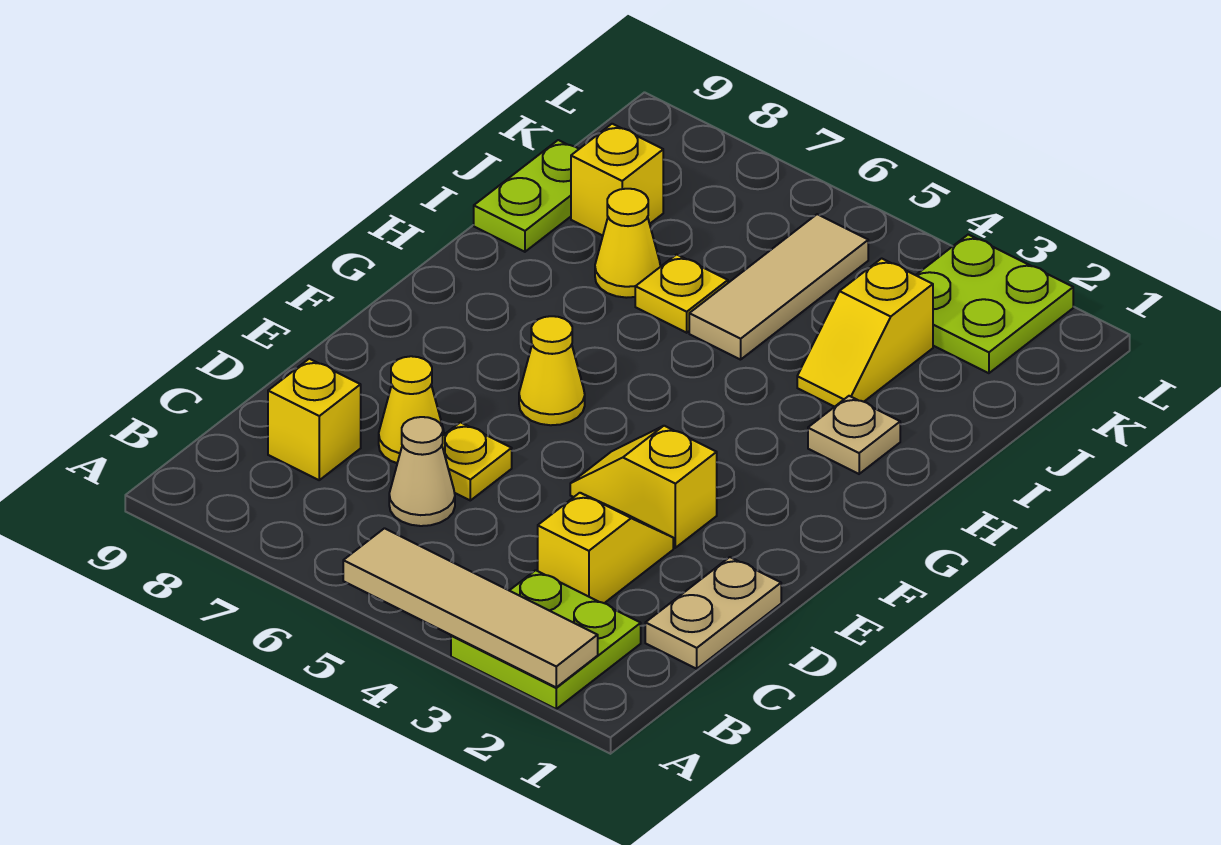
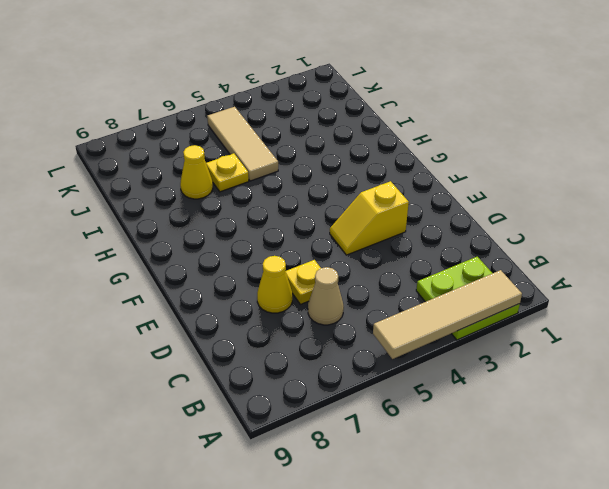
none -> tan plate C1:D1 level 1
none -> yellow slope C3:D3 level 1 top C
none -> yellow brick C8 level 1

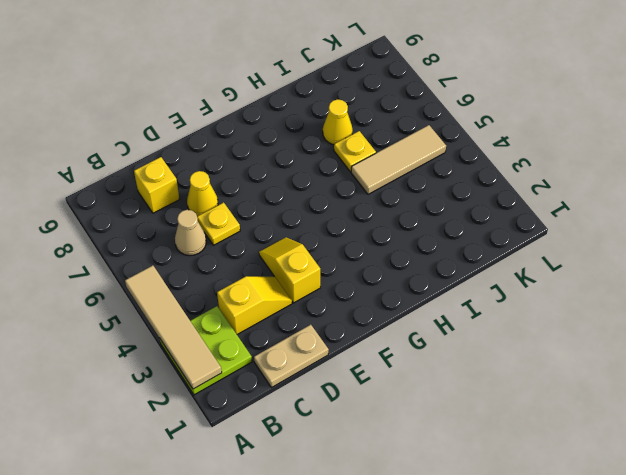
none -> yellow cone F6 level 1
none -> tan plate H2 level 1
none -> yellow slope I3:J3 level 1 top J

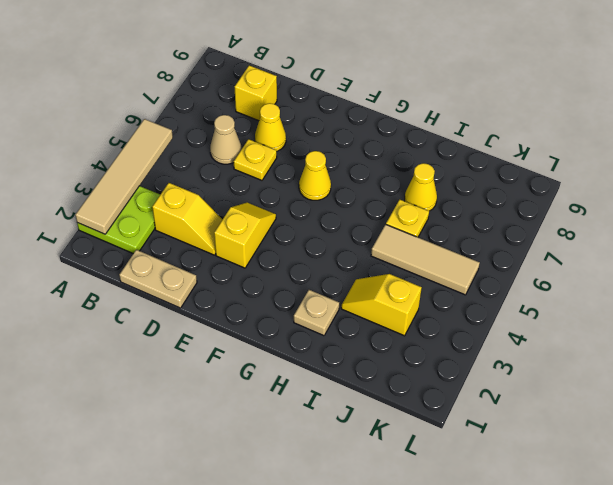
none -> lime plate I9:J9 level 1
none -> yellow brick J8 level 1
none -> lime plate K2:L3 level 1

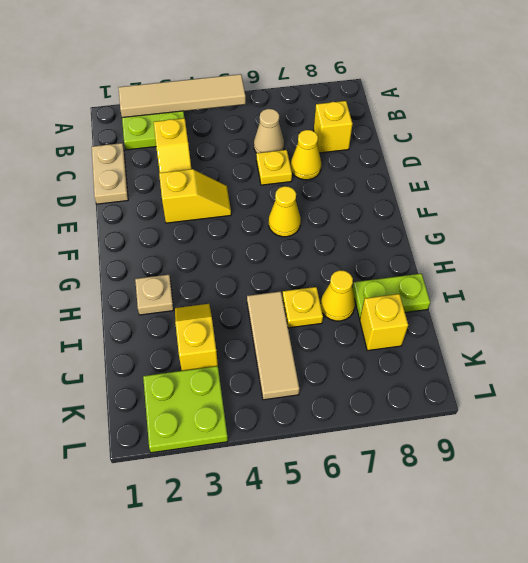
lime plate I8:I9 level 1 -> lime plate I9:J9 level 1

